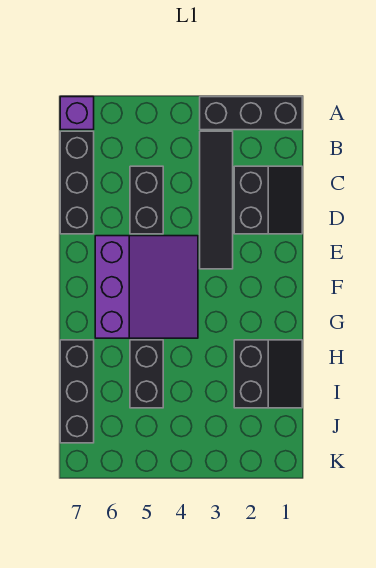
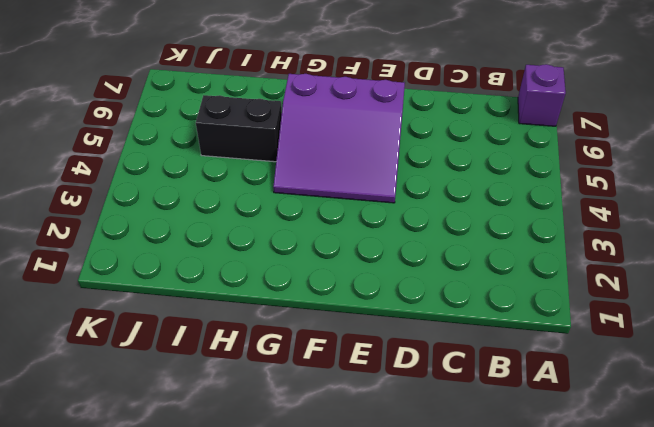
none -> black brick A1:A3 level 1
none -> black tile B3:E3 level 1

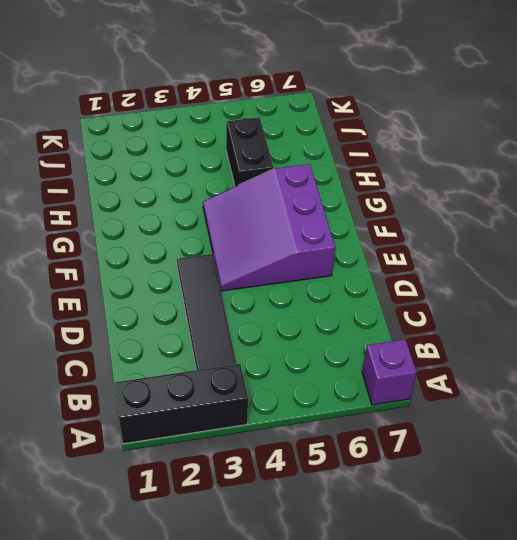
none -> black brick B7:D7 level 1
none -> black slope C1:D2 level 1 top 2

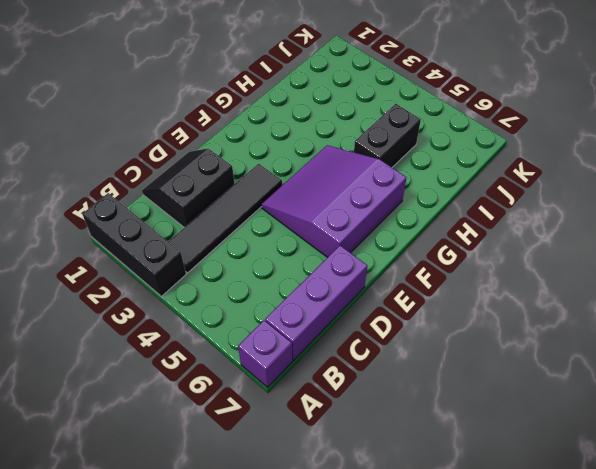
purple brick B7:D7 level 1 -> black brick B7:D7 level 1
none -> black brick C5:D5 level 1
none -> black slope H1:I2 level 1 top 2

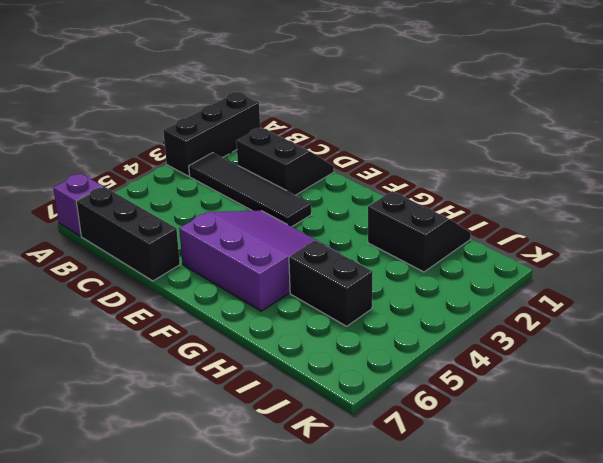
none -> black brick C5:D5 level 1
none -> black brick H7:J7 level 1

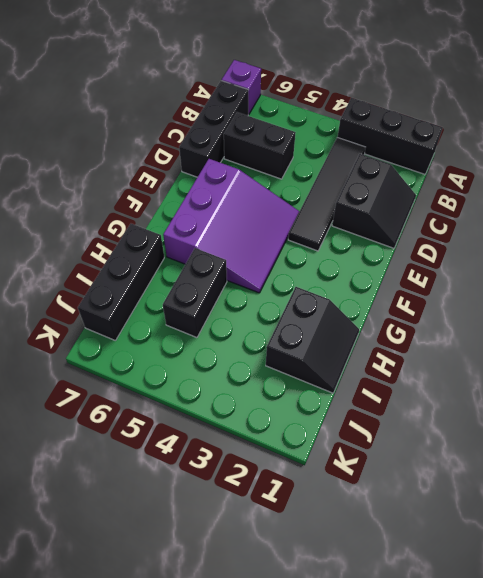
black brick C5:C6 level 1 -> black brick C5:D5 level 1

